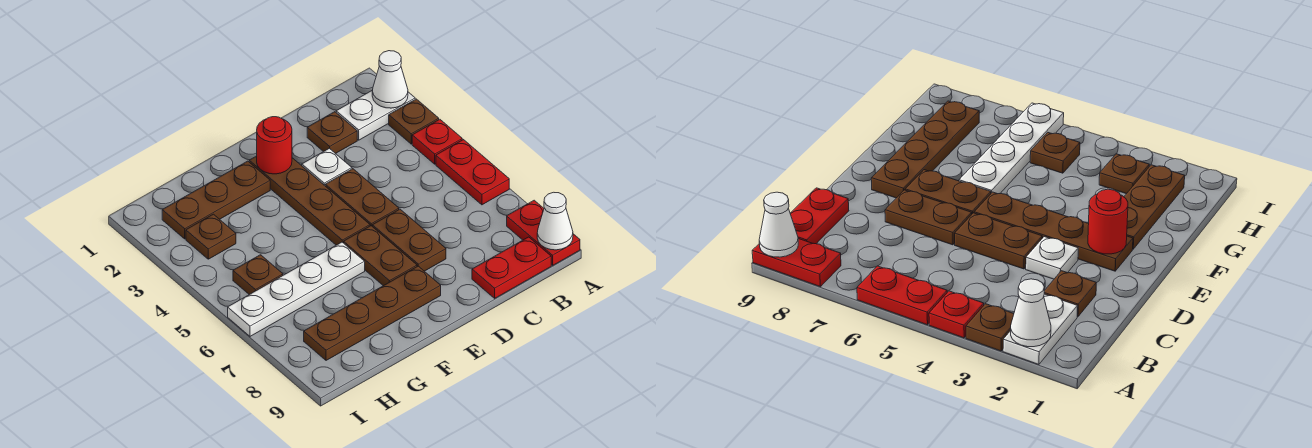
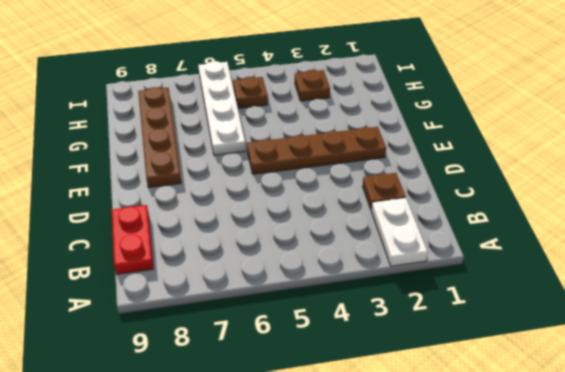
none -> brown plate A3 level 1
none -> red plate A4 level 1
none -> red plate A5:A6 level 1

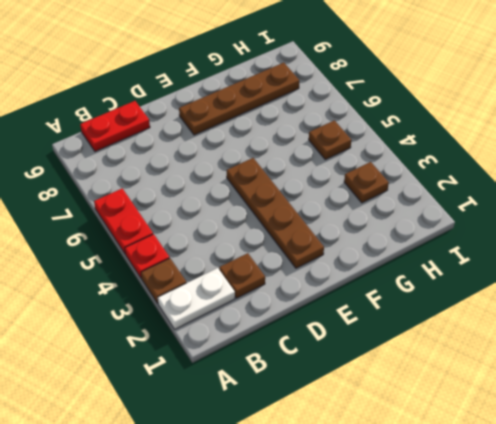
none -> red plate A8:A9 level 1
none -> white plate D3 level 1
none -> brown plate D4:D5 level 1

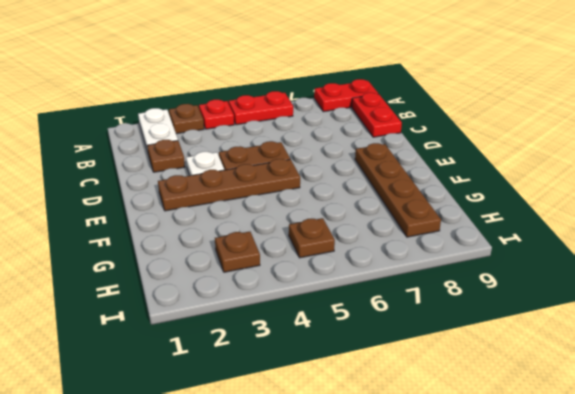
none -> brown plate D6:D7 level 1
none -> brown plate E6:E7 level 1
none -> brown plate F2:H2 level 1

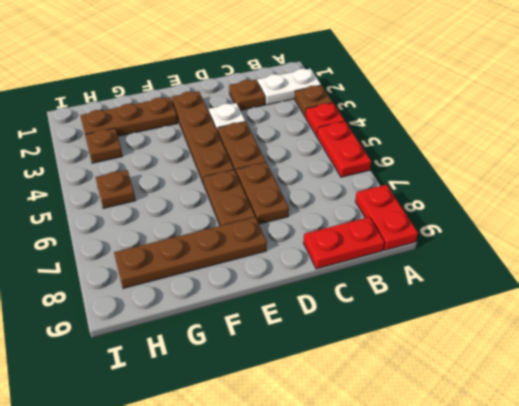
none -> white plate F6:I6 level 1
none -> white cone A2 level 2
none -> white cone A9 level 2

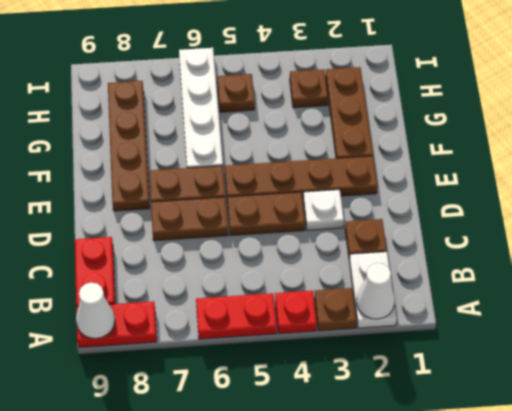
none -> red round brick E2 level 2

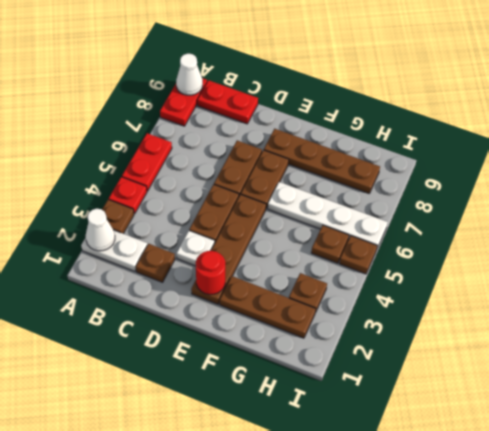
brown plate I5 level 1 -> none

